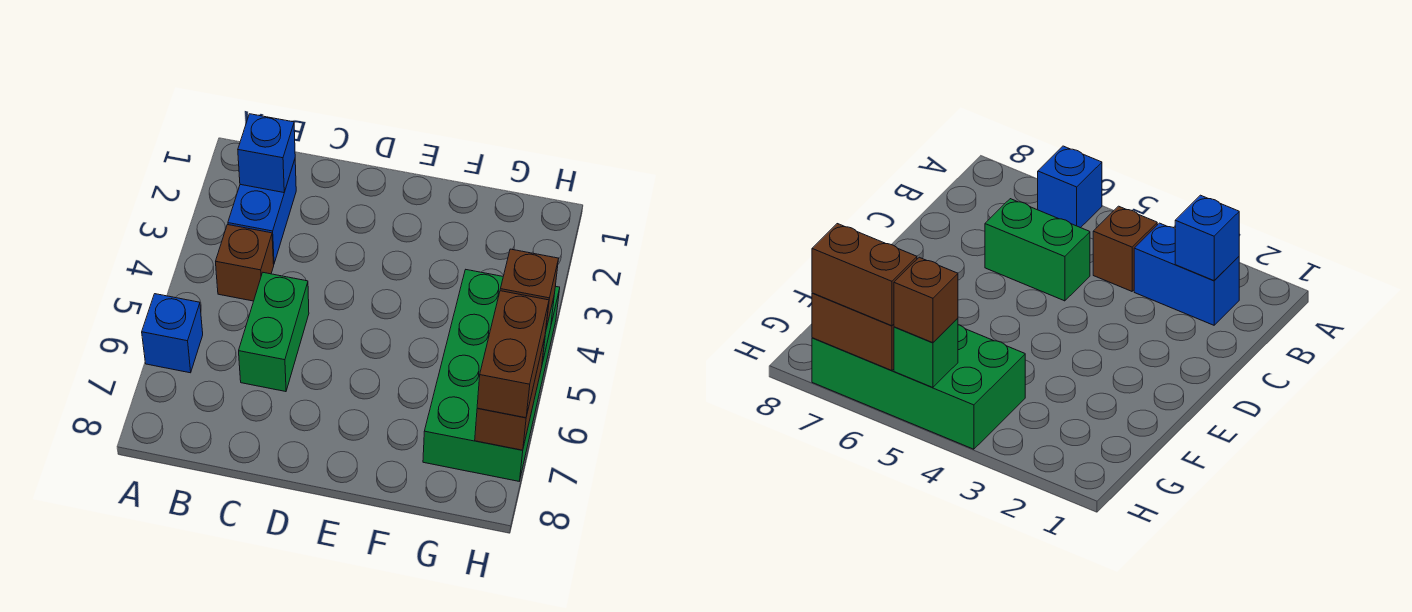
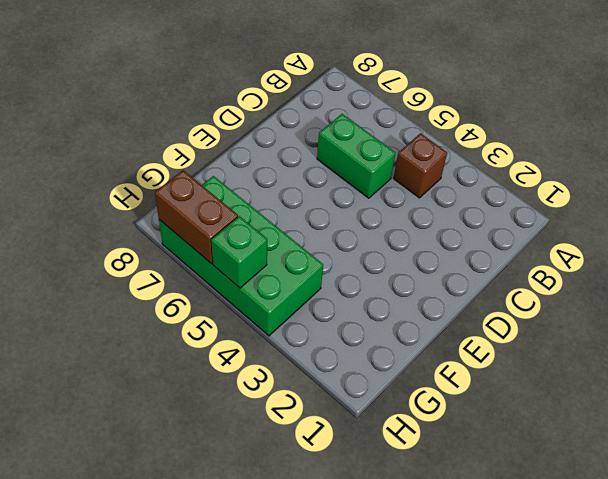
none -> blue brick A6 level 1
none -> blue brick B2:B3 level 1

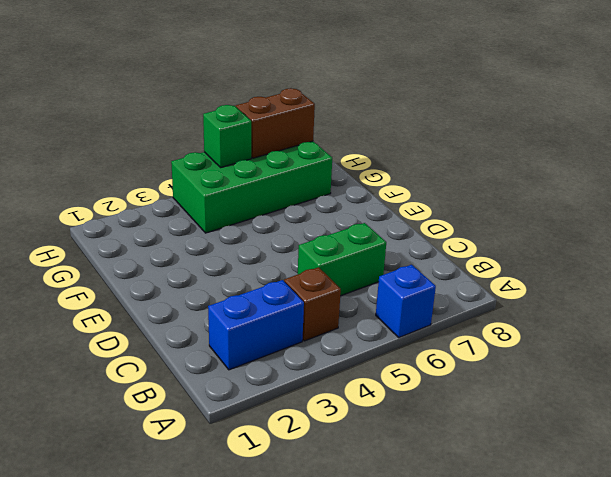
none -> blue brick B2 level 2
none -> brown brick H5 level 3

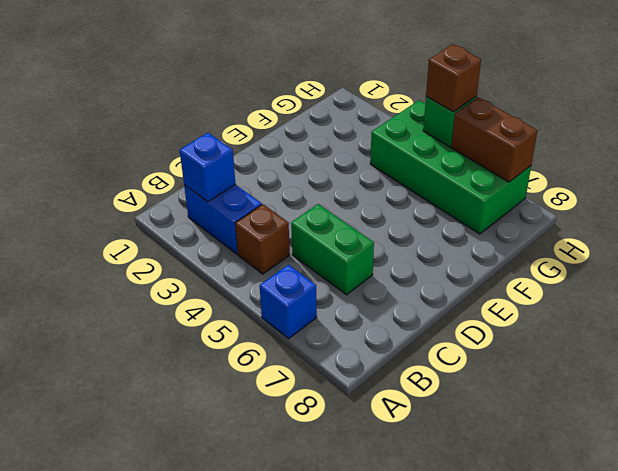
none -> brown brick H6:H7 level 3

